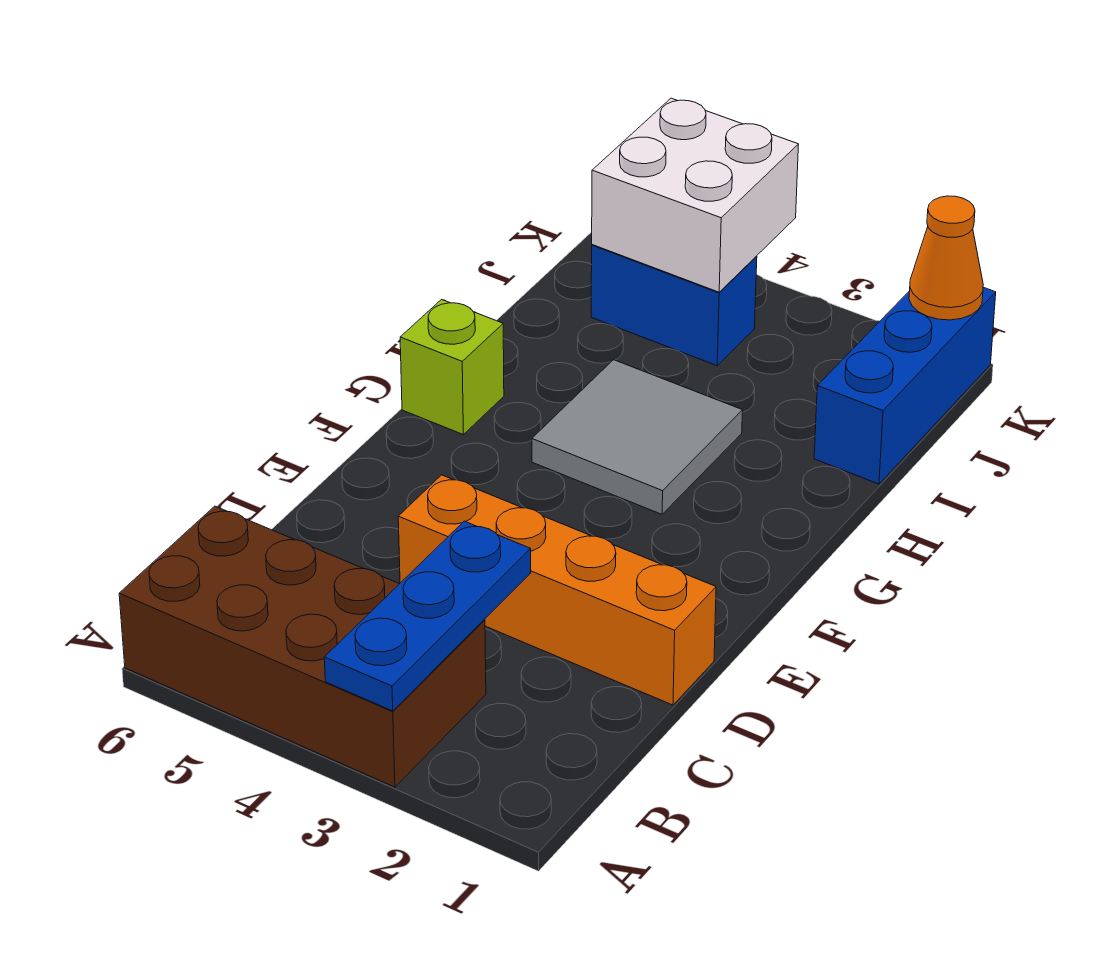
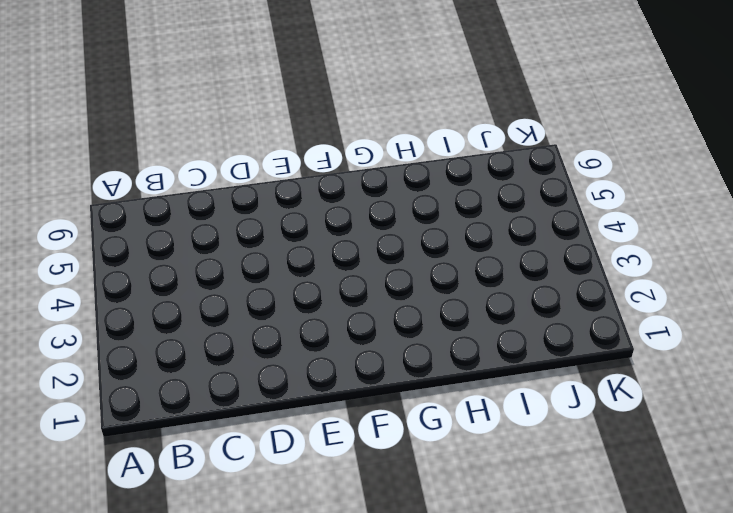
none -> brown brick A3:B6 level 1
none -> orange brick D1:D4 level 1

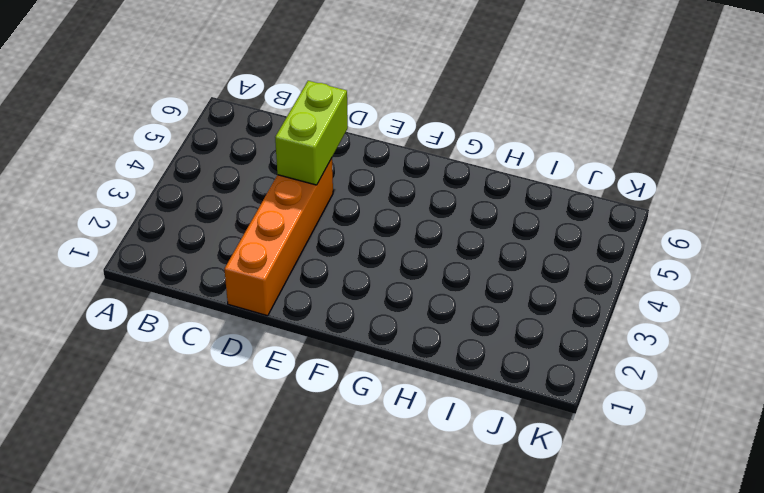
lime brick D4:D5 level 2 -> none
none -> brown brick A3:B6 level 1
none -> grey tile G3:H4 level 1

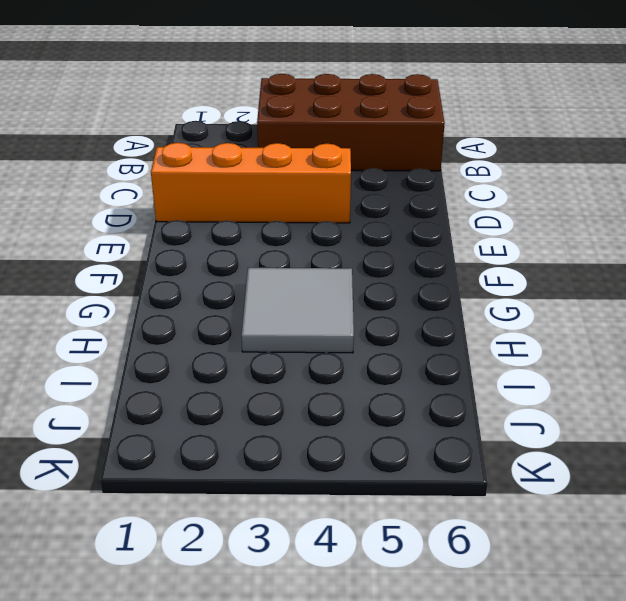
none -> lime brick G6 level 1
none -> blue brick I1:K1 level 1

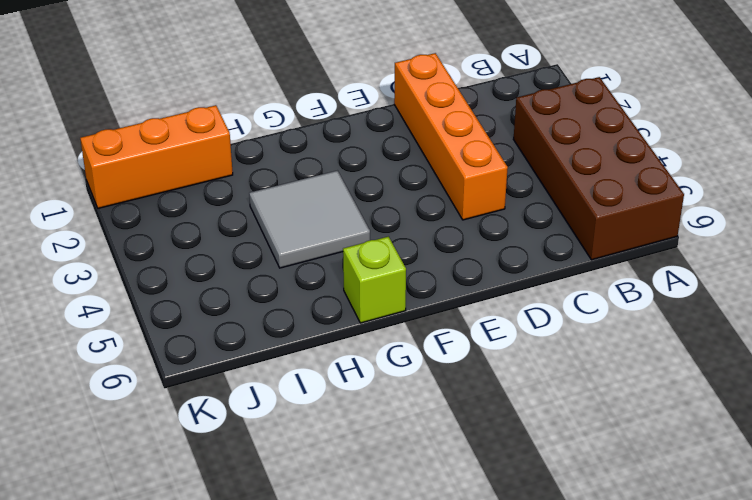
orange brick I1:K1 level 1 -> blue brick I1:K1 level 1
none -> blue brick J4:J5 level 1
none -> blue plate A3:C3 level 2

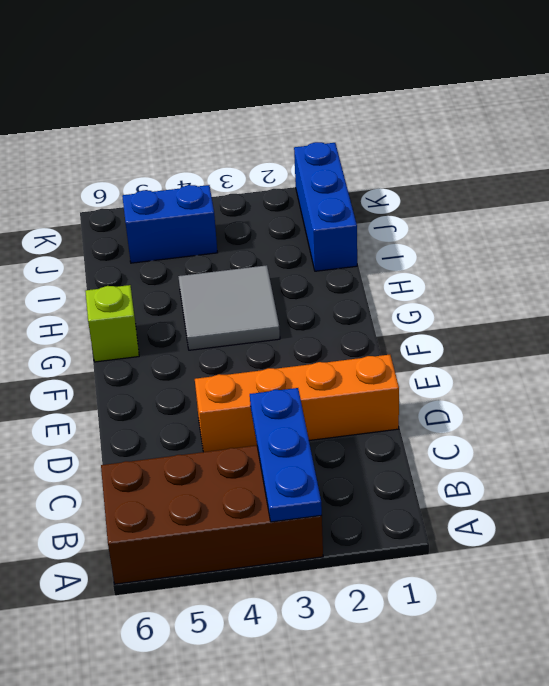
none -> white brick J4:K5 level 2
none -> orange cone K1 level 2

